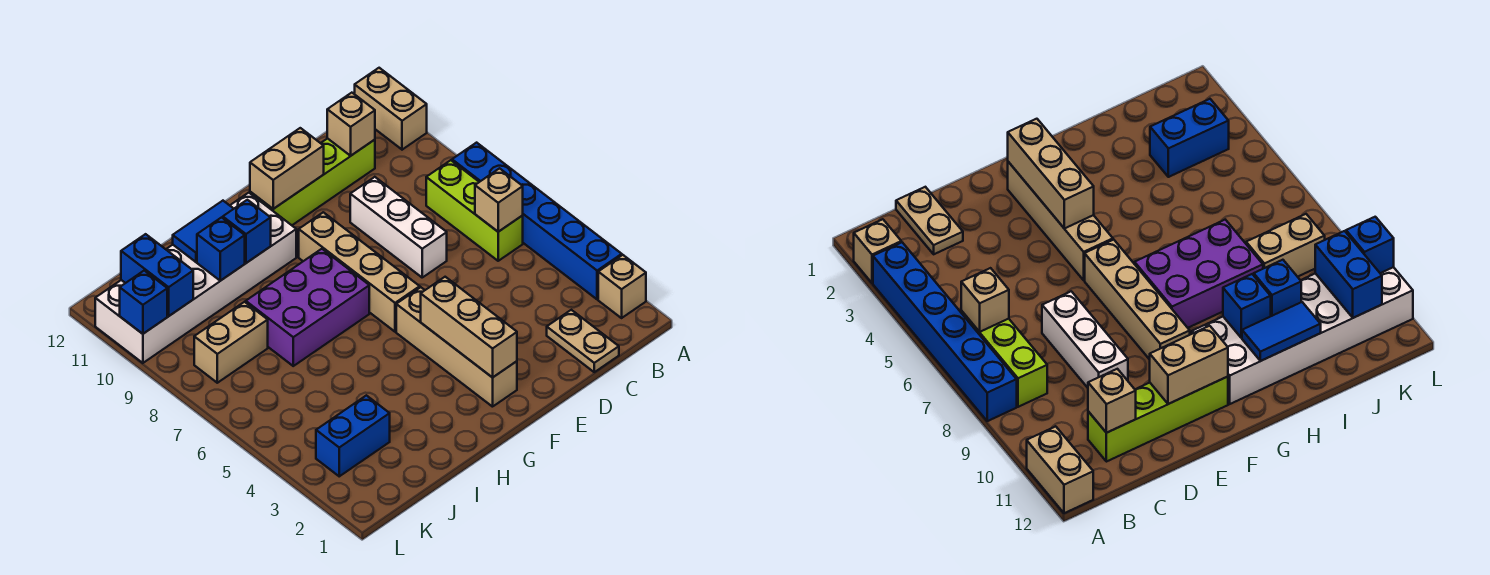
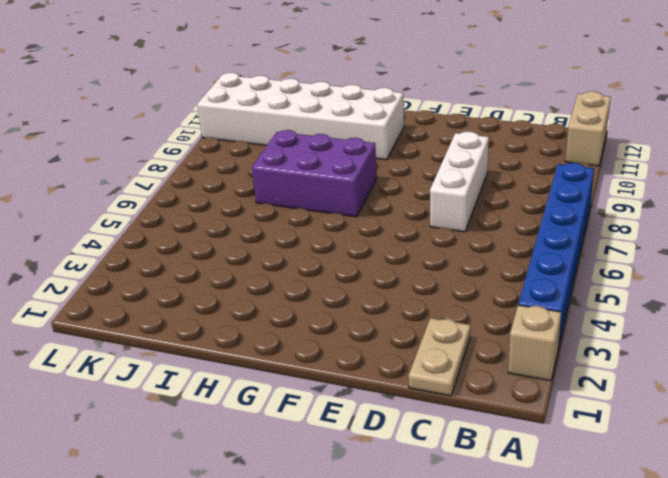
none -> lime brick B6:B8 level 1
none -> lime brick C11:F11 level 1
none -> tan brick F2:F5 level 1

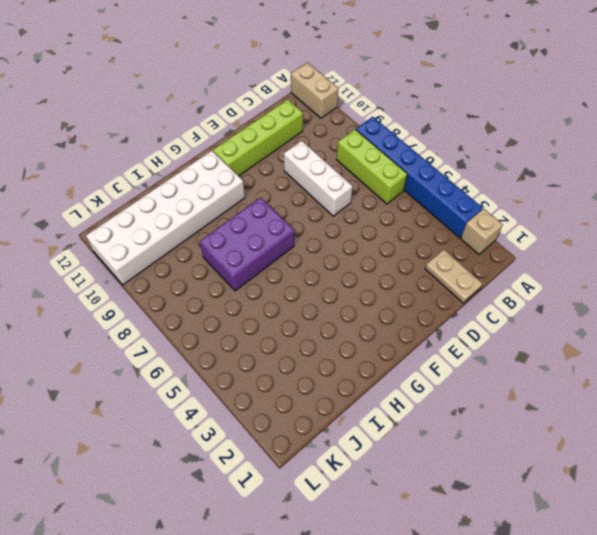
none -> tan brick F2:F5 level 1
none -> tan brick F6:F9 level 1
none -> blue brick J3:K3 level 1

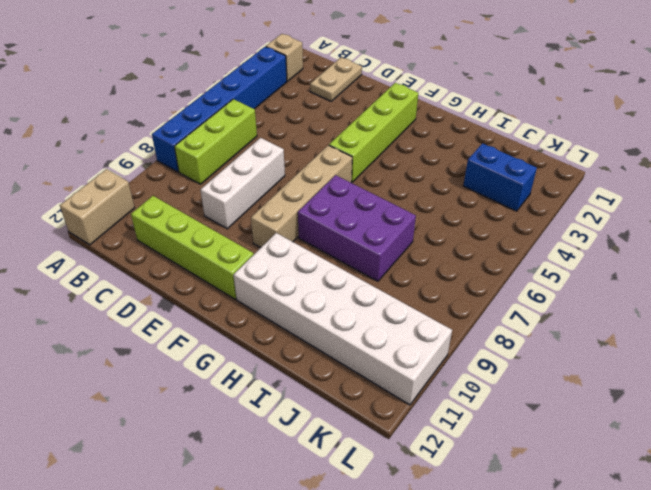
lime brick F2:F5 level 1 -> tan brick F2:F5 level 1
none -> tan brick J8:K8 level 1
none -> tan brick B6 level 2
none -> tan brick C11 level 2

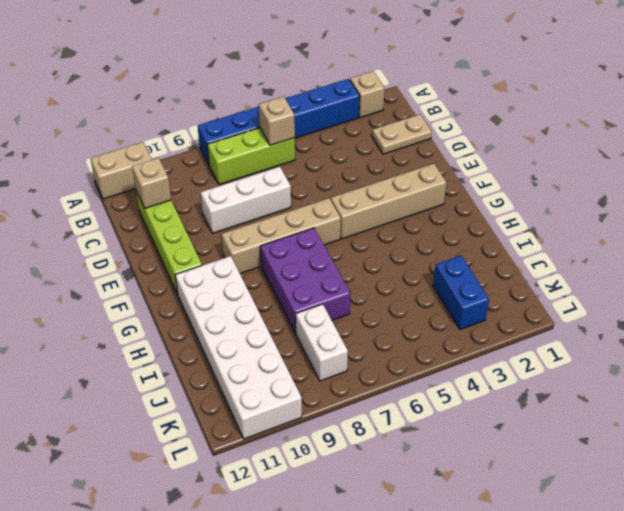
white brick J8:K8 level 1 -> tan brick J8:K8 level 1
none -> tan brick E11:F11 level 2
none -> tan brick F2:F4 level 2
none -> blue brick H10 level 2

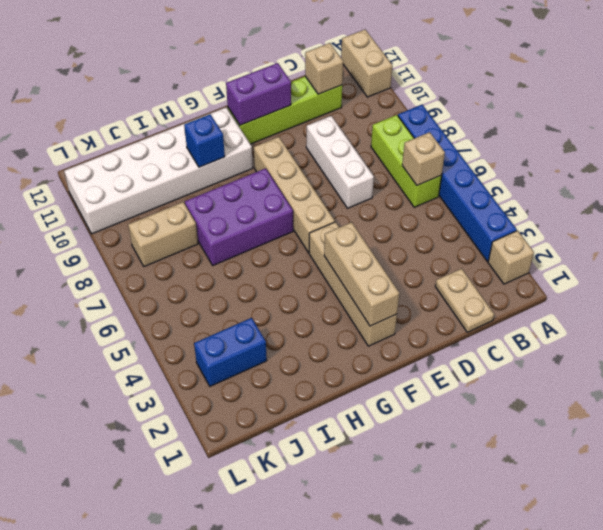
purple brick E11:F11 level 2 -> tan brick E11:F11 level 2
none -> blue tile H11:I11 level 2
none -> blue brick I10 level 2
none -> blue brick K10:K11 level 2

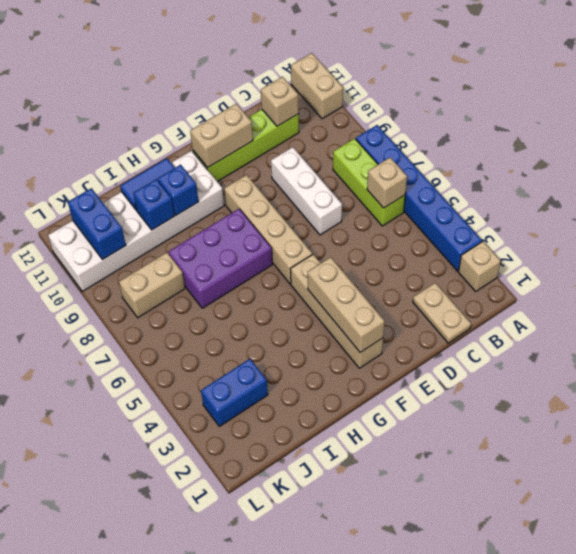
none -> blue brick L10 level 2

